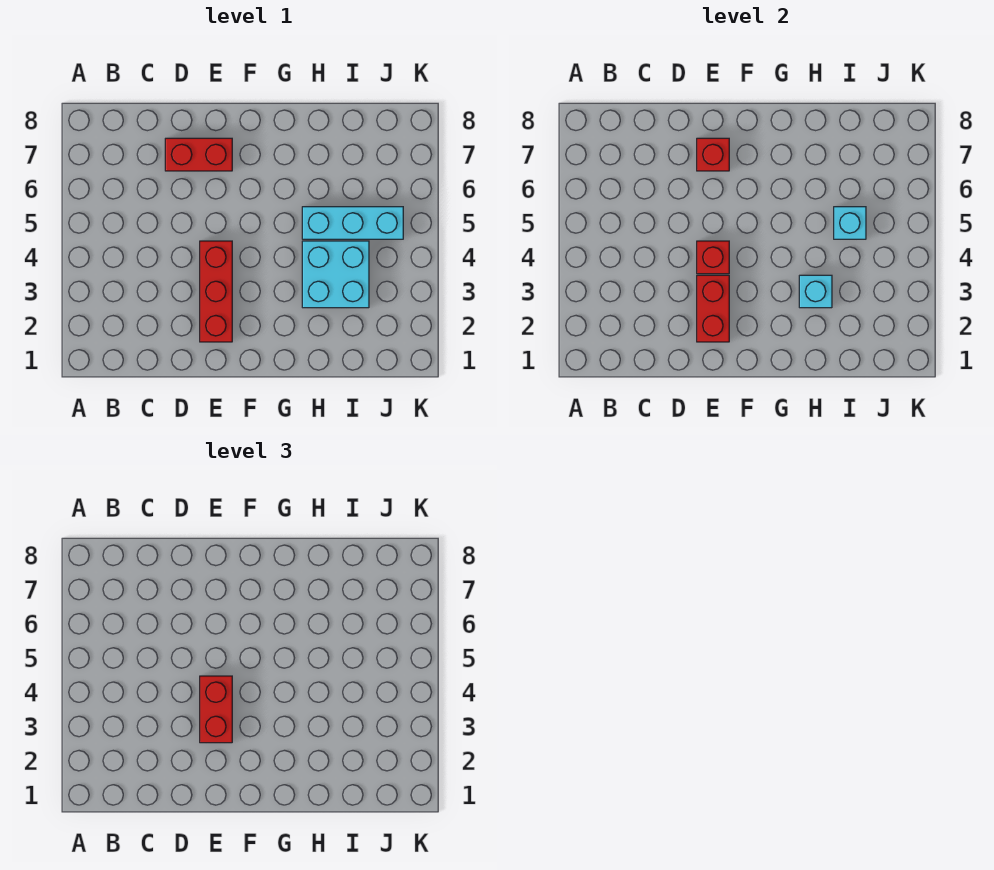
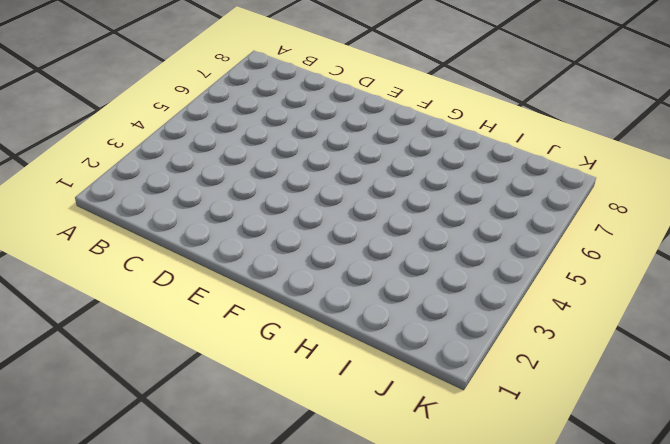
none -> red brick D7:E7 level 1
none -> red brick E2:E4 level 1

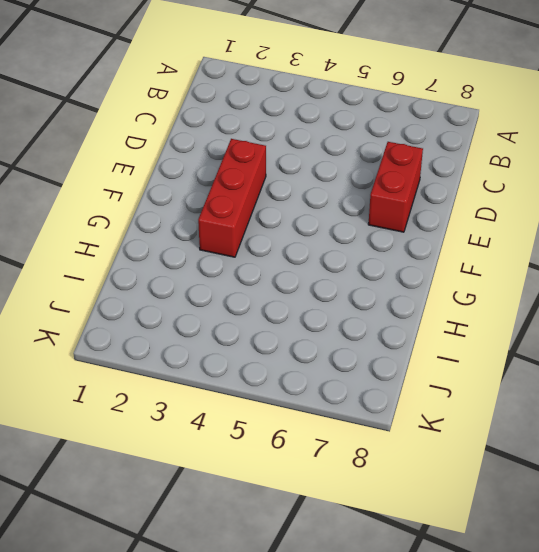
red brick E3:G3 level 1 -> red brick E2:E4 level 1
none -> cyan brick H3:I4 level 1
none -> cyan brick H5:J5 level 1

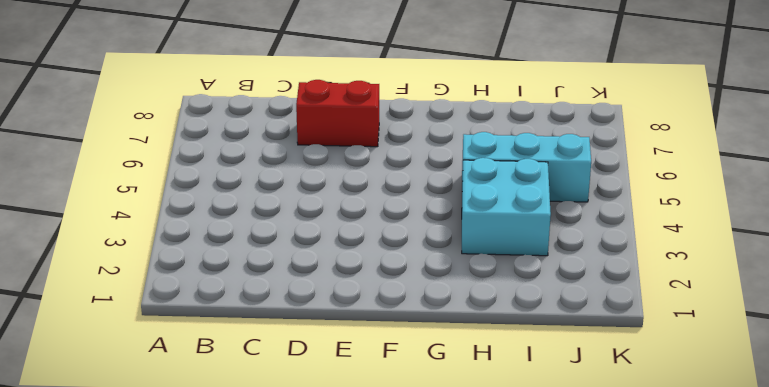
none -> red brick E2:E4 level 1
none -> red brick E2:E3 level 2

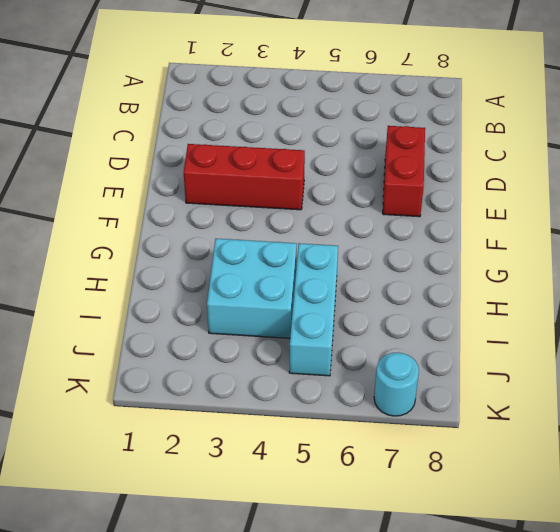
cyan round brick K7 level 1 -> none
none -> red brick E2:E3 level 2
none -> red brick E4 level 2

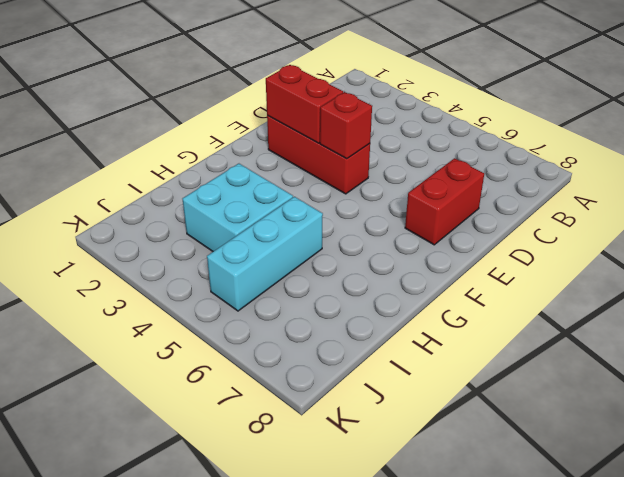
none -> red brick E7 level 2
none -> cyan brick H3 level 2

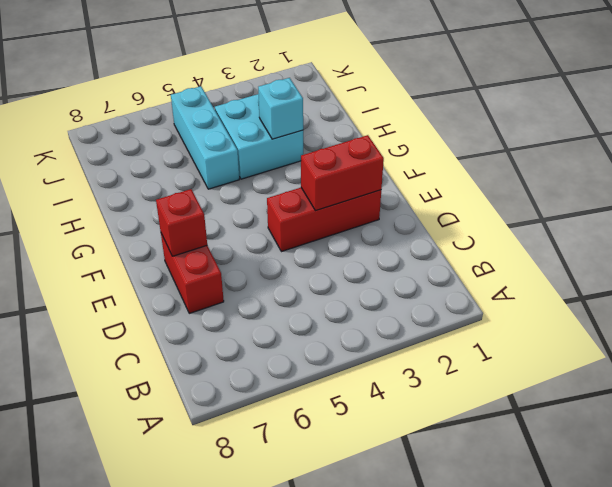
none -> red brick E4 level 2
none -> cyan brick I5 level 2

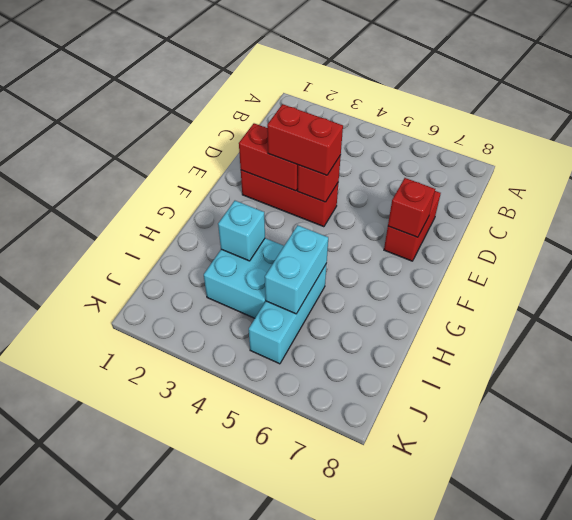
cyan brick H5:I5 level 2 -> cyan brick I5 level 2

